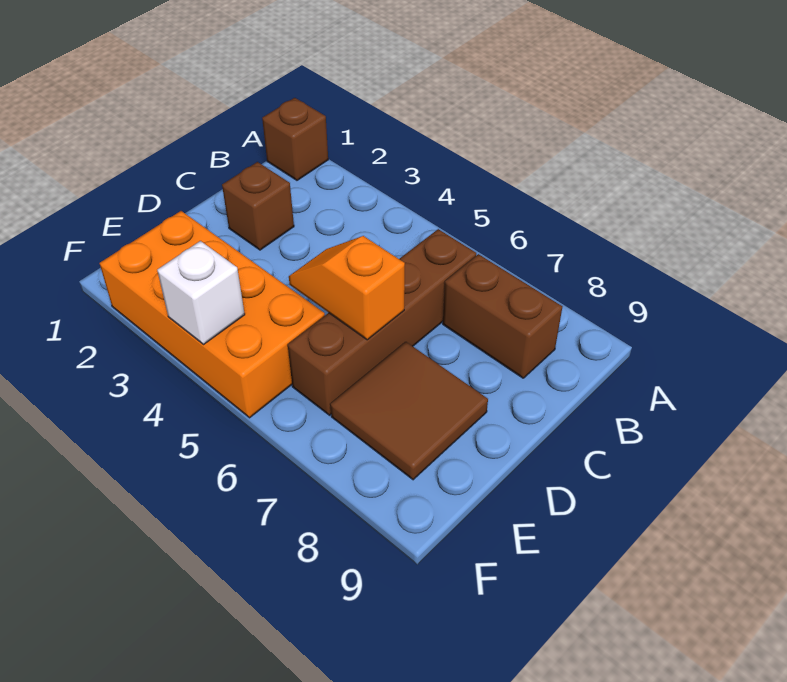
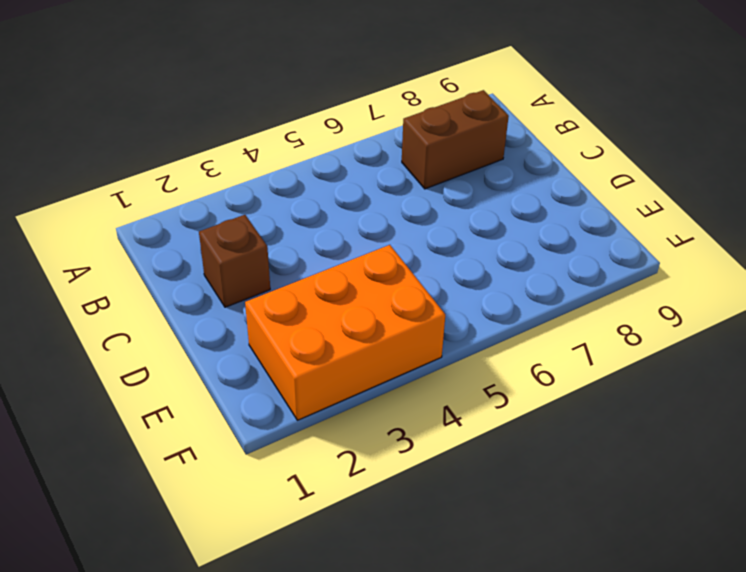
orange brick E2:F4 level 1 -> orange brick E2:F5 level 1
none -> brown brick A1 level 1
none -> brown brick B6:E6 level 1

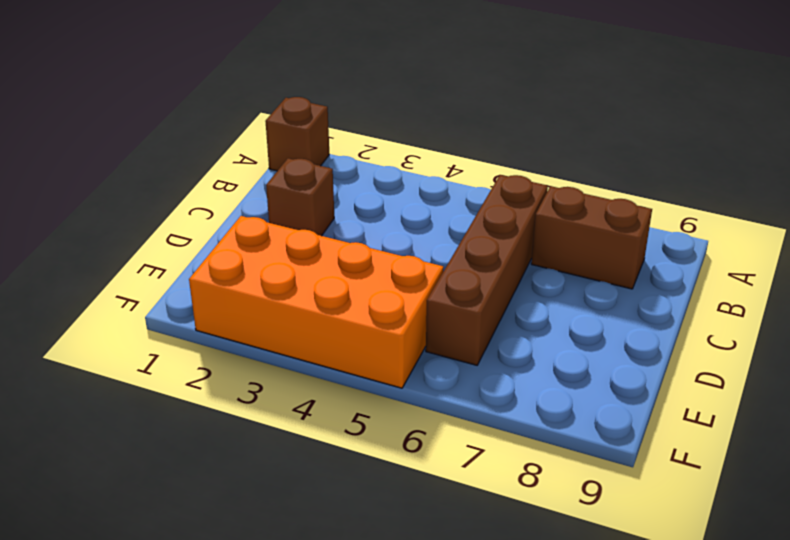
none -> brown tile D7:E8 level 1
none -> orange slope D5:D6 level 2 top 6

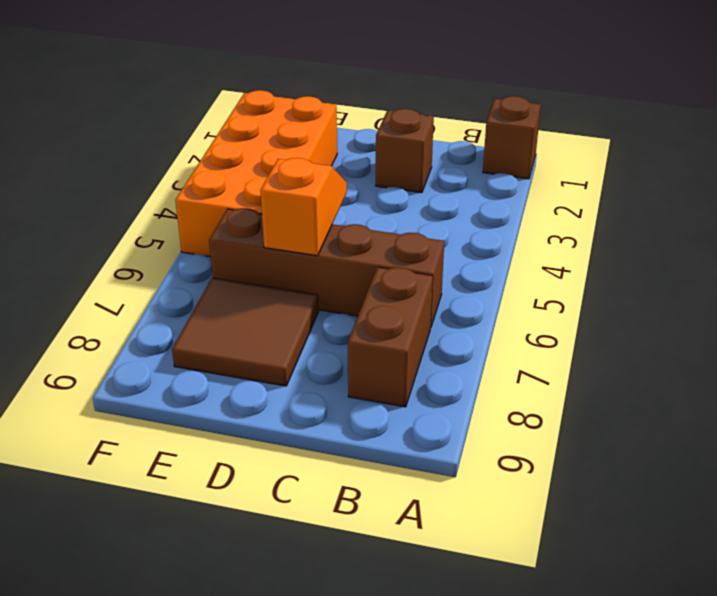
none -> white brick F4 level 2

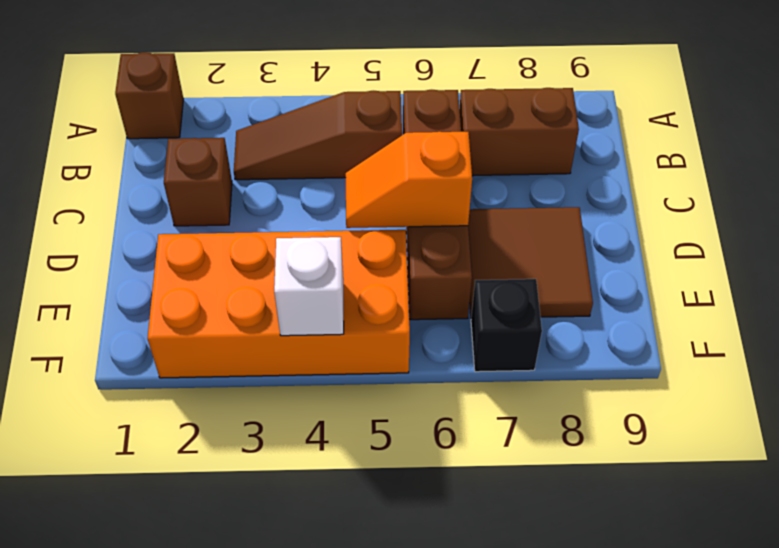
brown slope B3:B5 level 1 top 5 -> none
black brick F7 level 1 -> none

